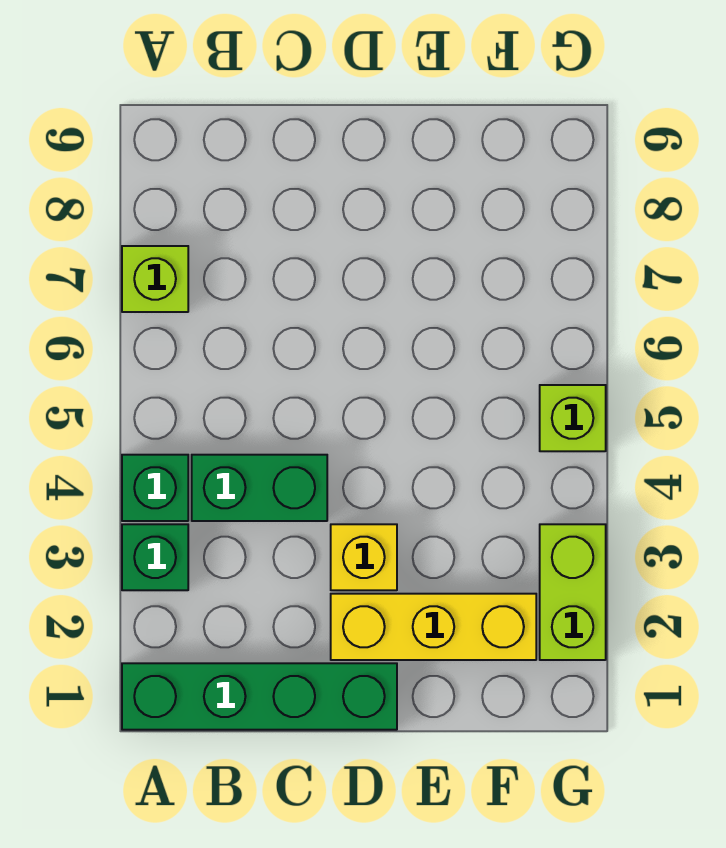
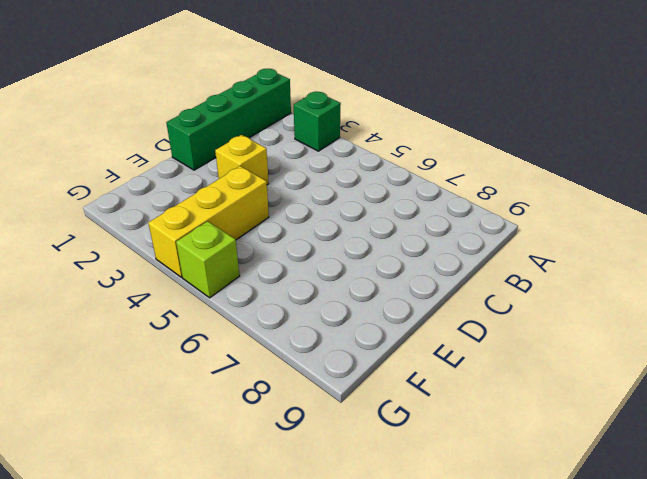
yellow brick E4:G4 level 1 -> yellow brick D2:F2 level 1
none -> green brick A4 level 1
none -> lime brick A7 level 1

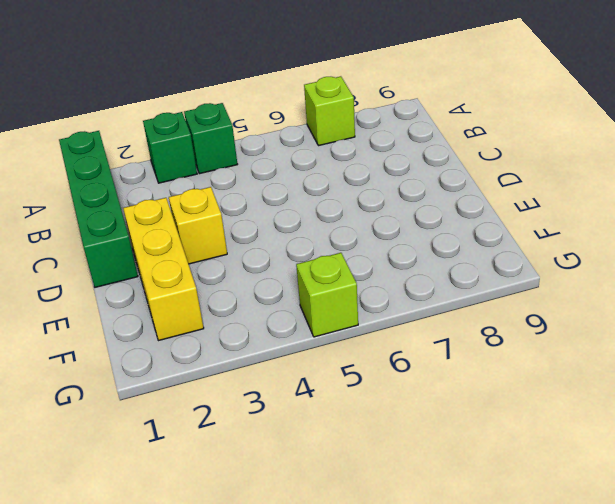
none -> green brick B4:C4 level 1
none -> lime brick G2:G3 level 1

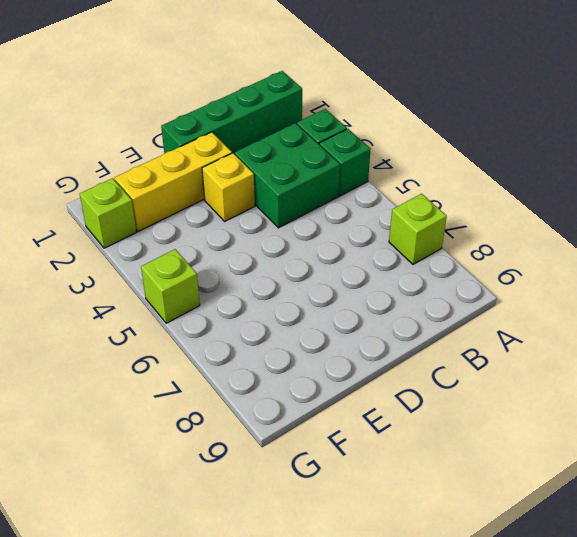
green brick B3:C4 level 1 -> green brick B4:C4 level 1
lime brick G2 level 1 -> lime brick G2:G3 level 1

